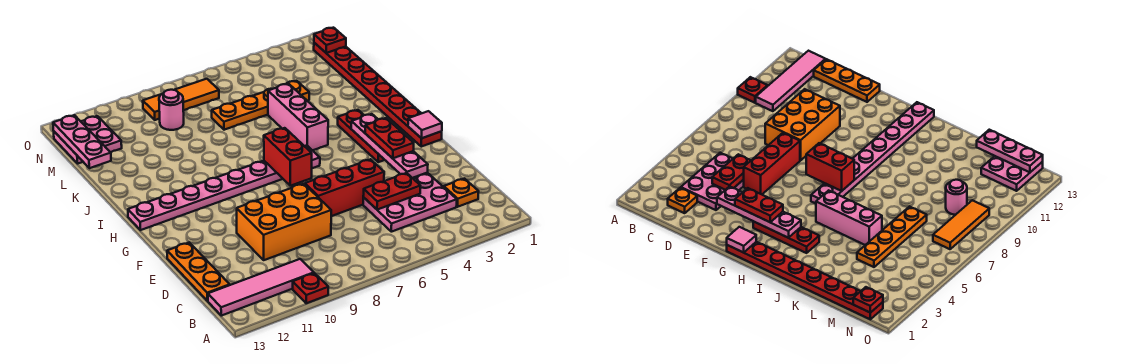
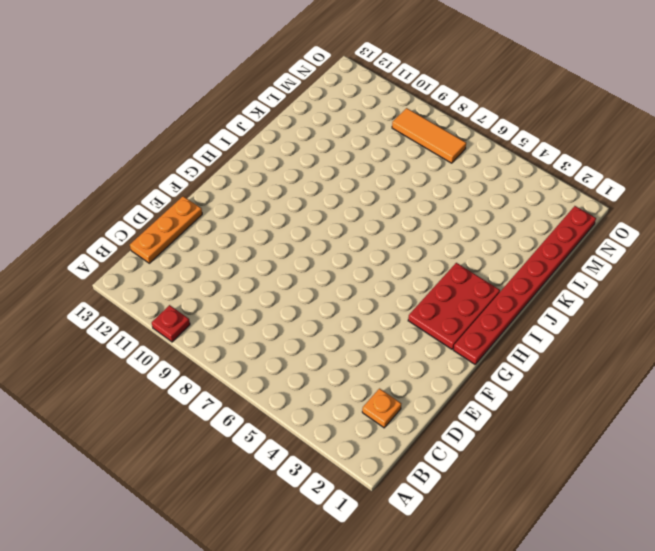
red plate G2:I3 level 1 -> red plate G3:I3 level 1
none -> pink tile B10:B13 level 1
none -> pink plate C3:D5 level 1
none -> orange brick D8:E10 level 1

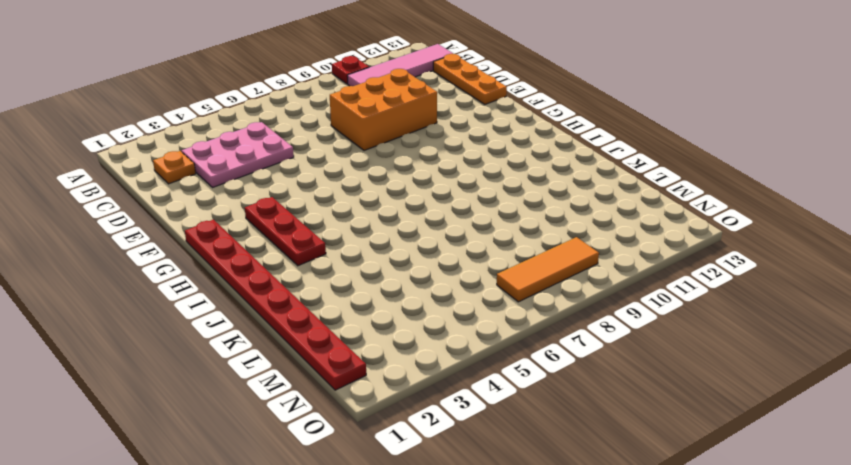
none -> red brick E5:E7 level 1
none -> pink plate H6:H13 level 1
none -> pink brick I5:K5 level 1

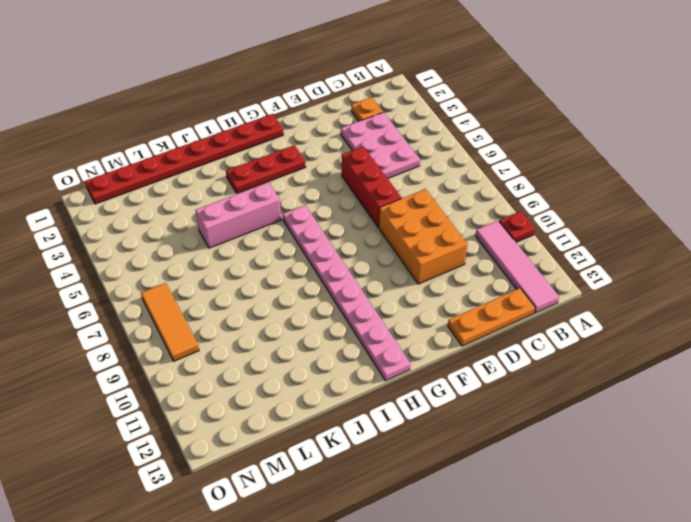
none -> orange plate L4:L7 level 1
none -> pink round brick M9 level 1
none -> pink plate M12:N13 level 1

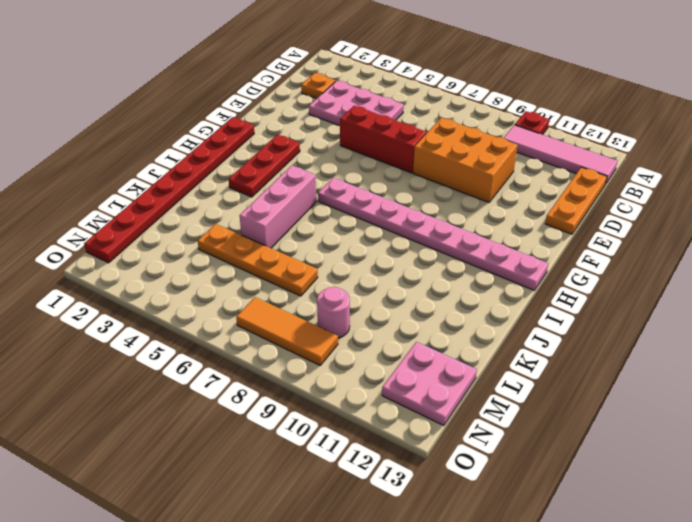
none -> red plate D4:D5 level 2
none -> pink plate E3:H3 level 2
none -> pink tile G1 level 2

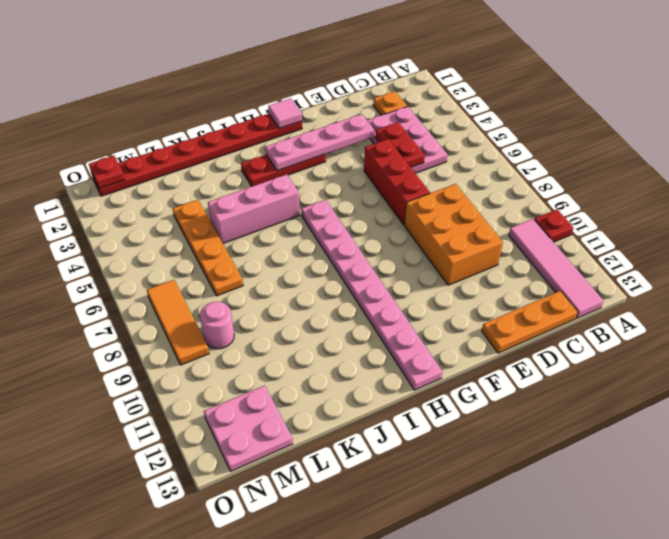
none -> red brick G7:H7 level 2
none -> pink plate L13:N13 level 2
none -> red plate F3:G3 level 3

